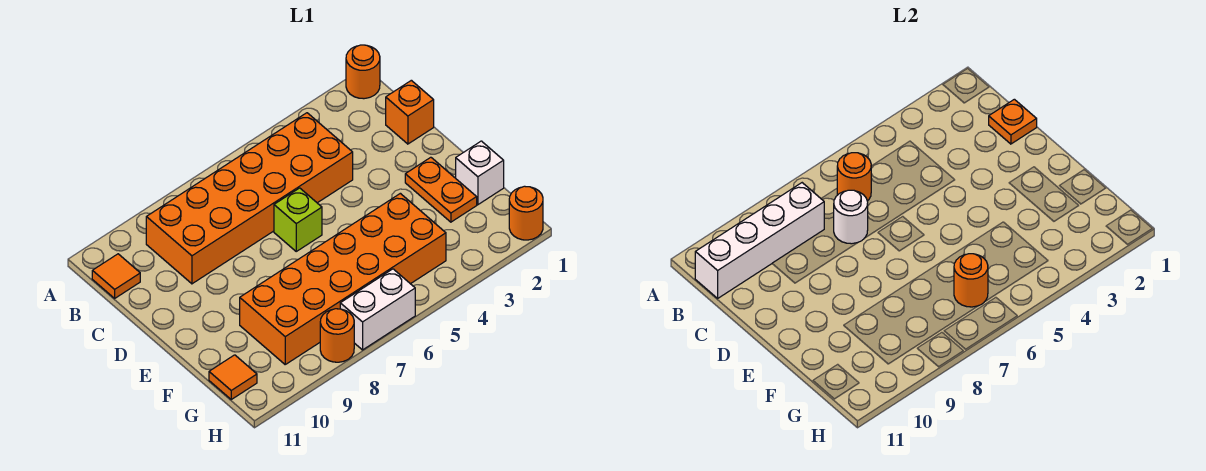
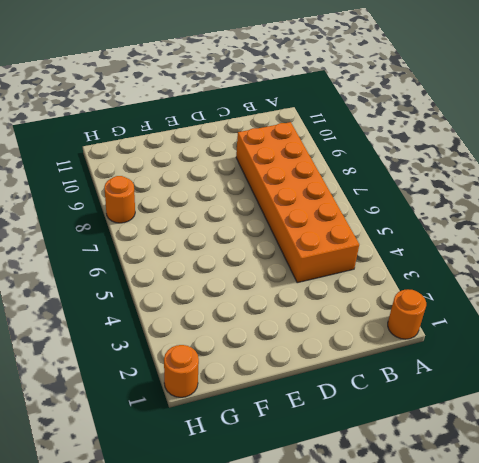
none -> orange tile B11 level 1
none -> orange brick C1 level 1
none -> lime brick D6 level 1

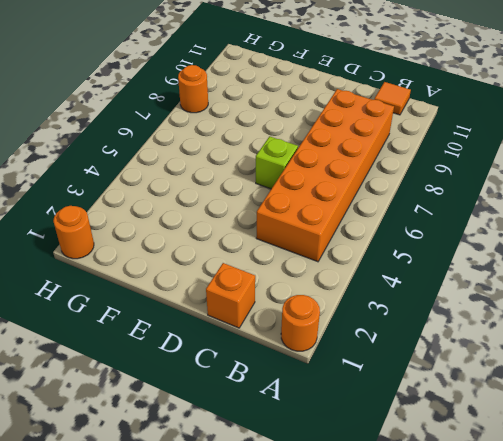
none -> orange plate E2:F2 level 1
none -> white brick F1 level 1
none -> orange brick F4:G9 level 1

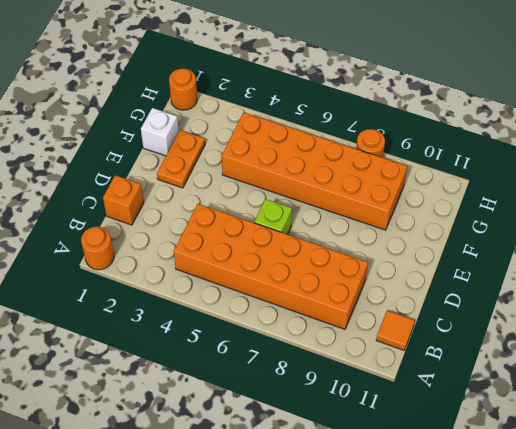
none -> orange tile G11 level 1
none -> white brick H6:H7 level 1
none -> orange round brick B6 level 2

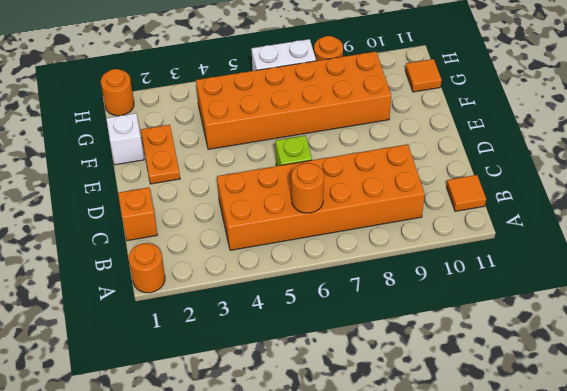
none -> white brick B8:B11 level 2
none -> orange plate C1 level 2
none -> white round brick C7 level 2

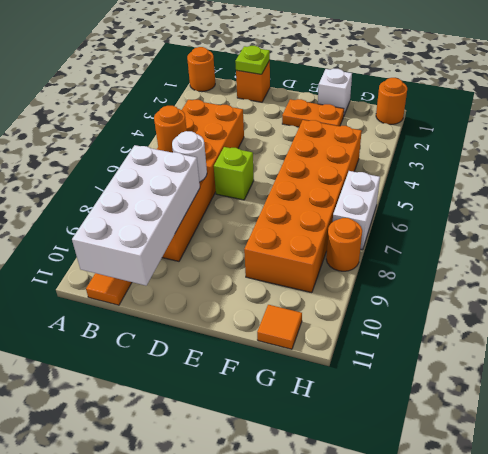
white brick B8:C11 level 2 -> white brick B8:B11 level 2
lime plate C1 level 2 -> orange plate C1 level 2
none -> orange round brick G6 level 2

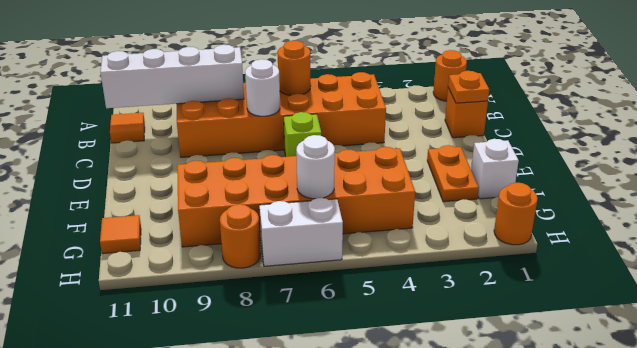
white round brick G6 level 2 -> orange round brick G6 level 2

